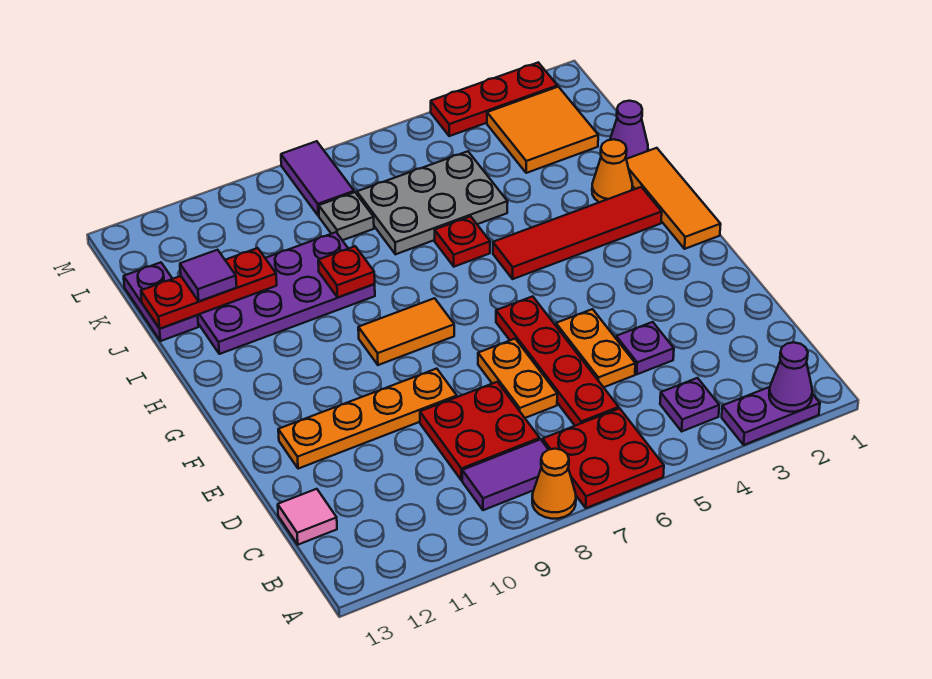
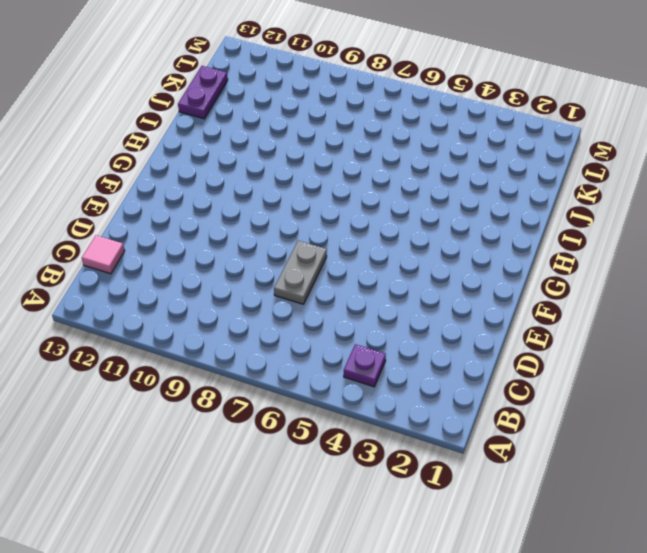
grey plate D7:E7 level 1 -> orange plate D7:E7 level 1
none -> purple plate A2:A3 level 1
none -> red plate A6:B7 level 1
none -> orange cone A8 level 1

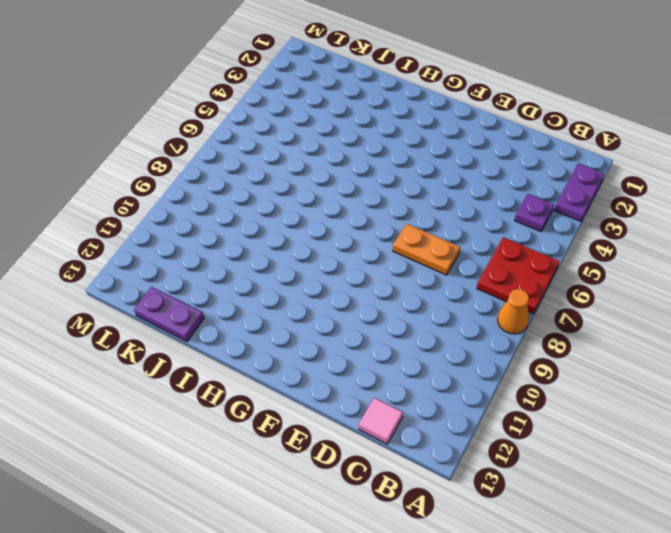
none -> purple tile B8:B9 level 1
none -> red plate C6:F6 level 1
none -> red plate C8:D9 level 1

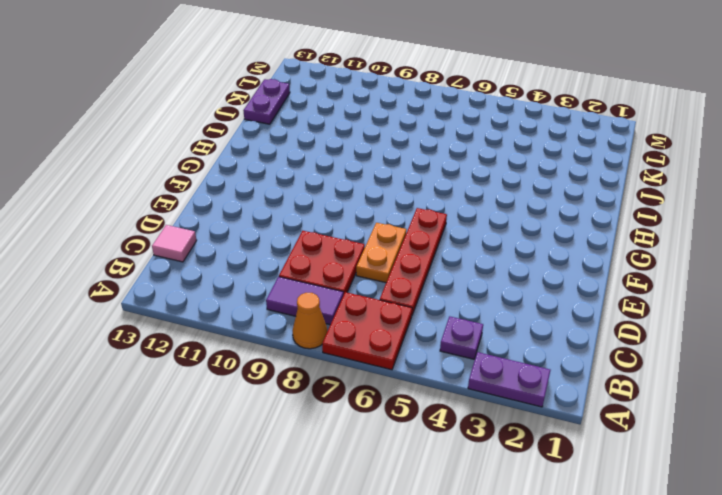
none -> purple plate D4 level 1
none -> orange plate D5:E5 level 1
none -> orange plate E9:E12 level 1

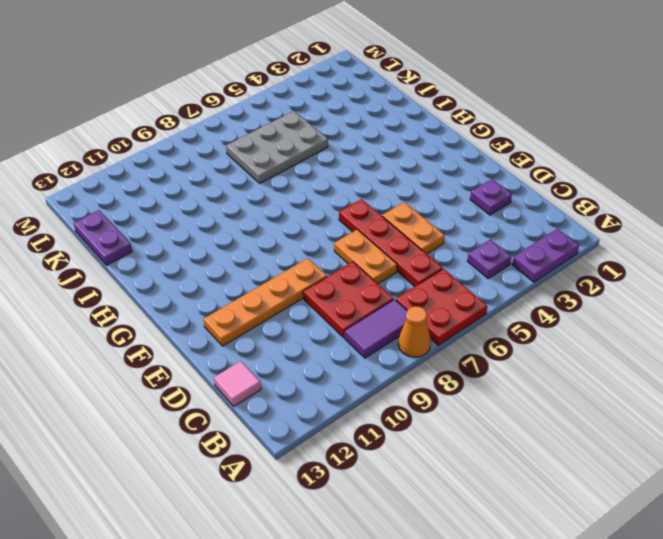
purple plate D2 level 1 -> purple plate D4 level 1
none -> orange tile G1:I1 level 1
none -> orange tile G8:G9 level 1
none -> red tile H2:H5 level 1

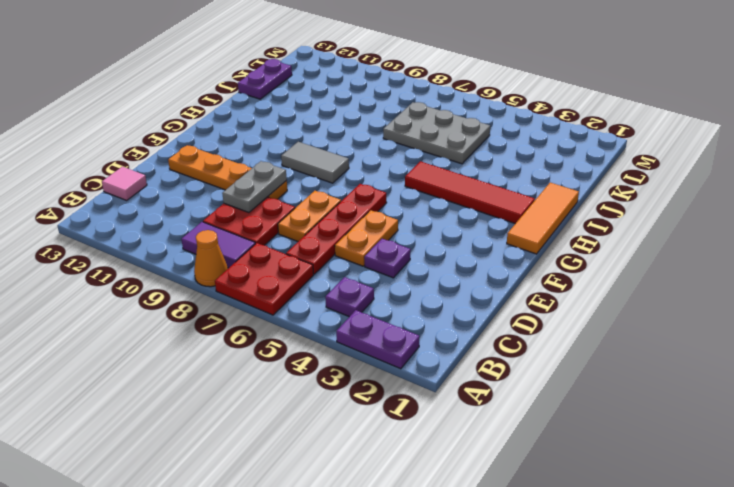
grey plate D9:E9 level 2 -> none
grey tile G8:G9 level 1 -> orange tile G8:G9 level 1
none -> orange cone I2 level 1
none -> red plate I6 level 1
none -> purple plate I9:J12 level 1

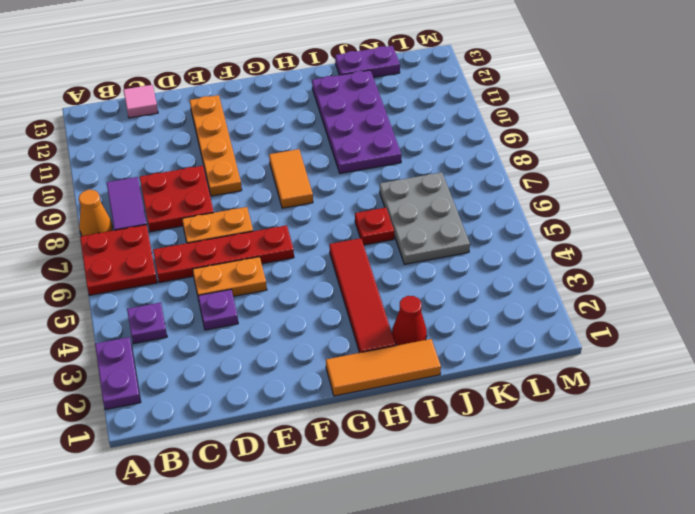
red cone I2 level 1 -> orange cone I2 level 1
none -> purple cone J1 level 1
none -> orange tile K2:L3 level 1
none -> grey plate K8 level 1

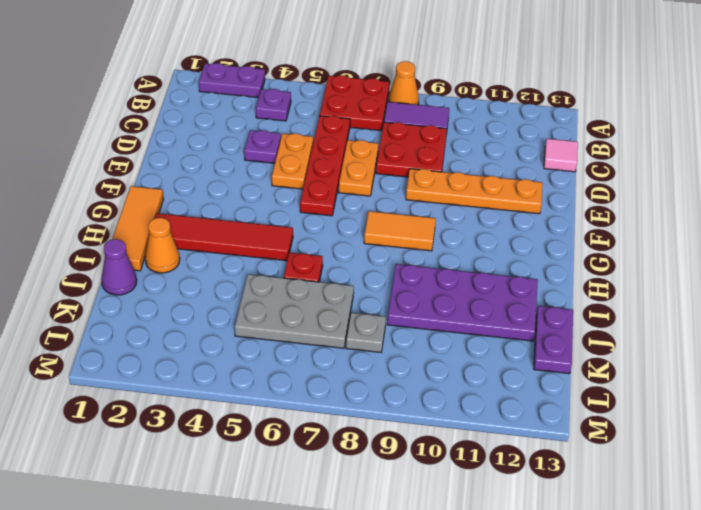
none -> orange tile K2:L3 level 1
none -> purple tile L8:M8 level 1
none -> red plate M2:M4 level 1

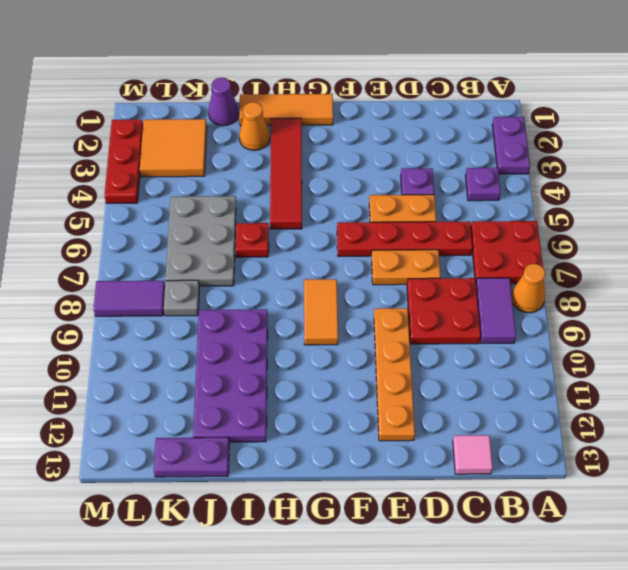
none -> purple cone A2 level 2
none -> red plate I9 level 2
none -> red plate J11:J13 level 2

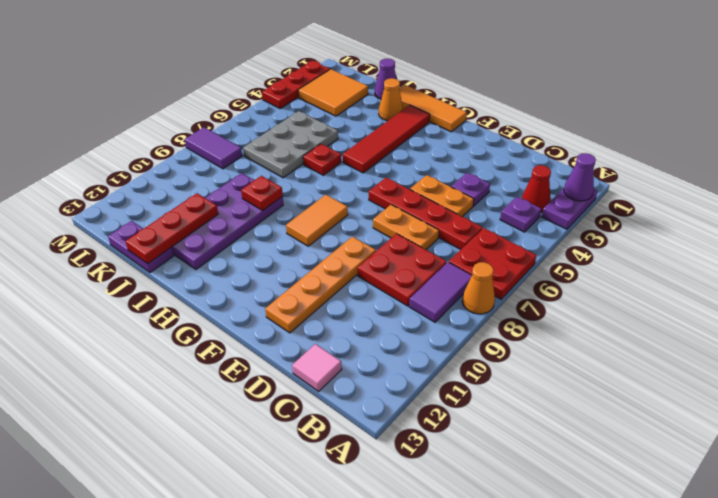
red cone B3 level 1 -> none
none -> grey plate K8 level 1
none -> purple tile J12 level 3

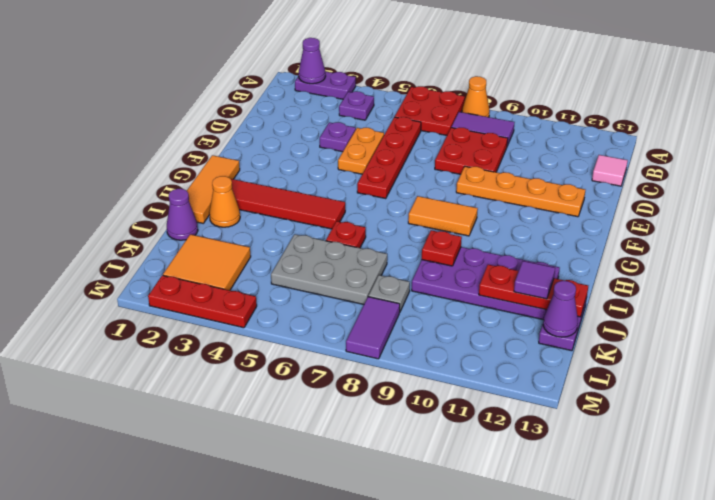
purple cone K13 level 2 -> none
none -> orange plate D7:E7 level 1

